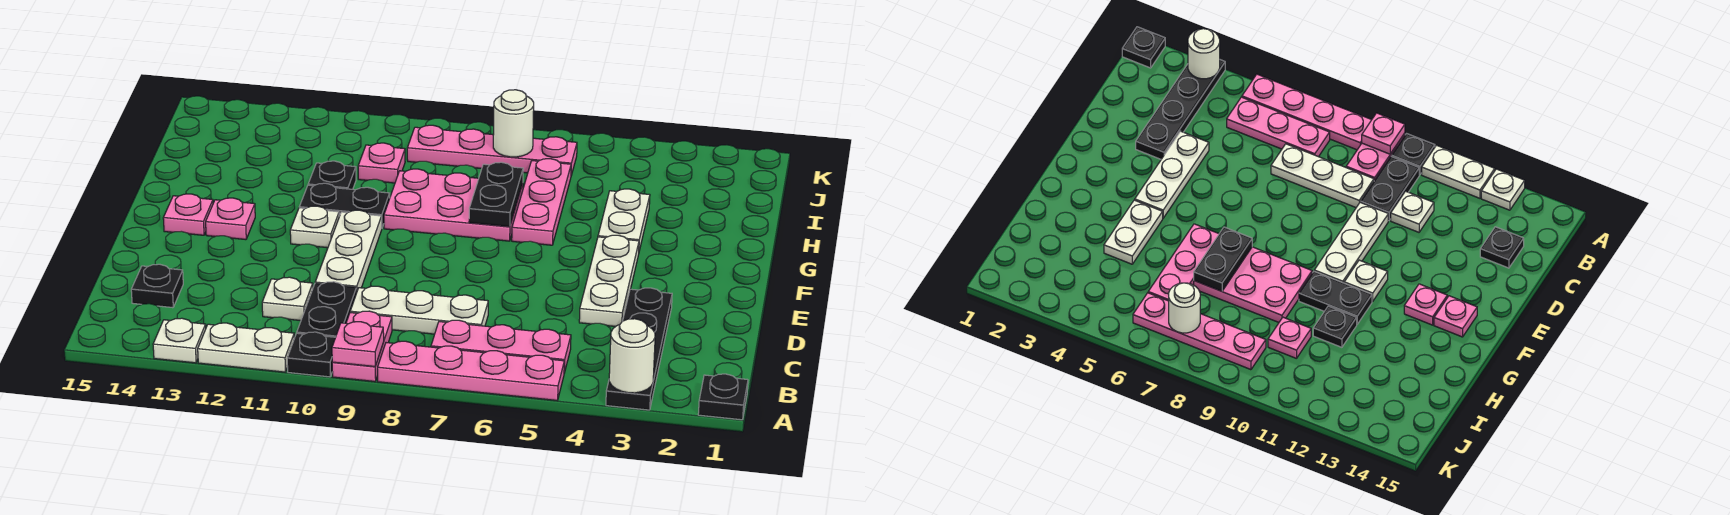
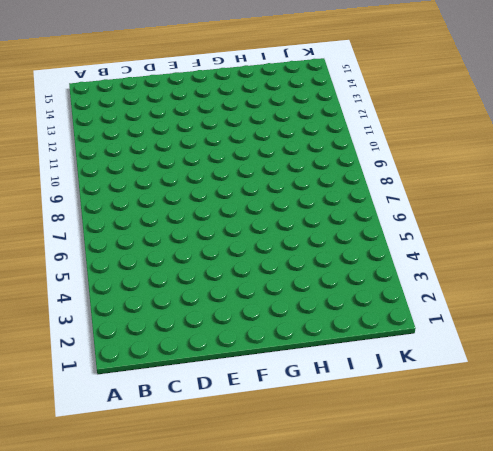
none -> black plate A1 level 1
none -> black plate A3:D3 level 1
none -> pink plate A5:A8 level 1

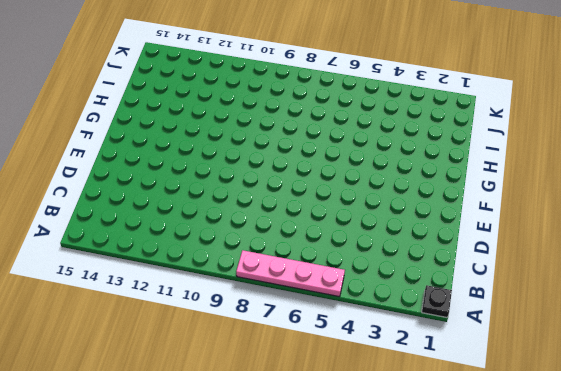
none -> black plate A3:D3 level 1
none -> pink plate A9:B9 level 1
none -> black plate A10 level 1

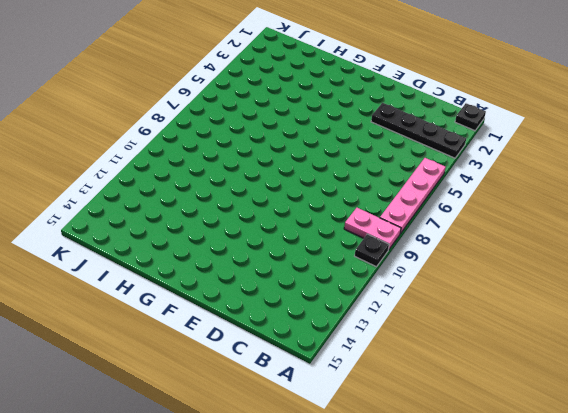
none -> white plate A11:A12 level 1
none -> white plate A13 level 1
none -> pink plate B5:B7 level 1

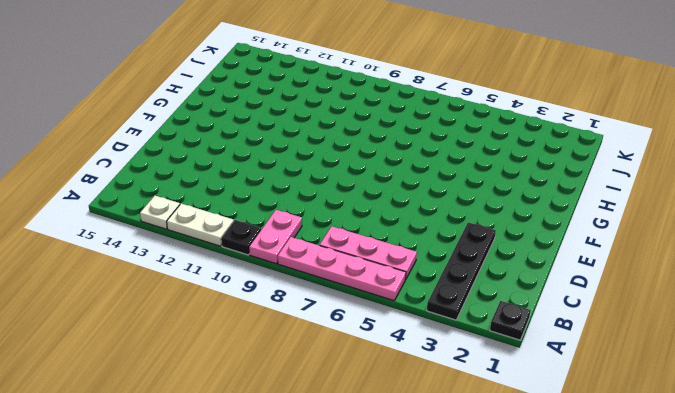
none -> black plate B10:C10 level 1
none -> white plate C7:C9 level 1
none -> white plate C11 level 1

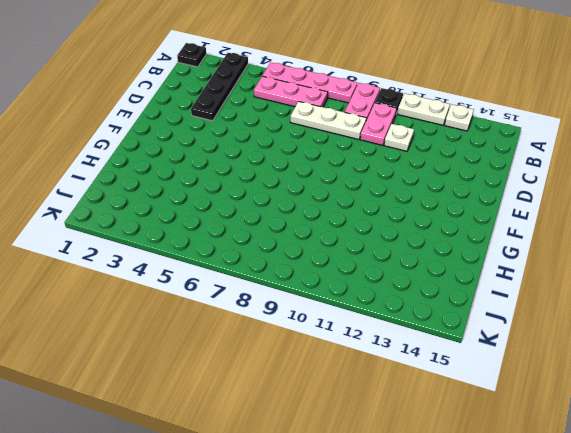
pink plate B10:C10 level 1 -> black plate B10:C10 level 1
none -> black plate C14 level 1
none -> white plate D4:F4 level 1
none -> white plate D10:F10 level 1

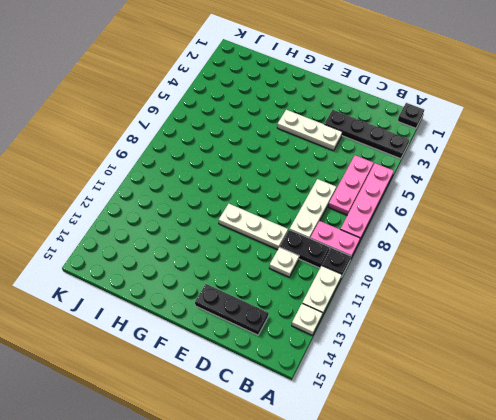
black plate C14:E14 level 1 -> black plate C14 level 1
none -> white plate F11 level 1
none -> pink plate F13 level 1
none -> pink plate F14 level 1

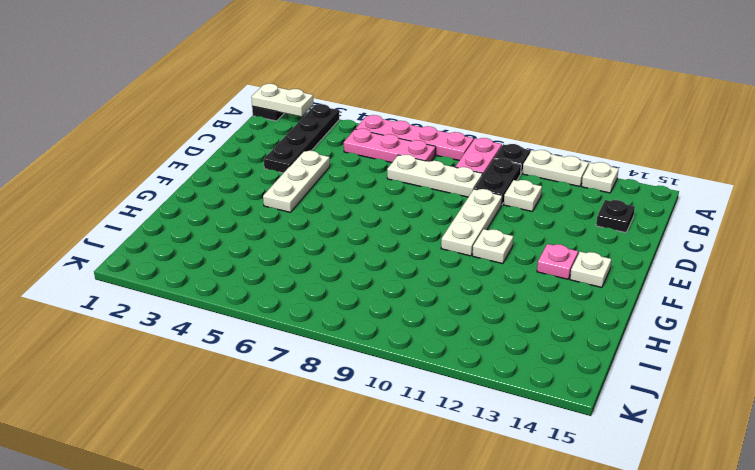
white plate A1:A2 level 2 -> white plate G4:H4 level 1
white plate F14 level 1 -> pink plate F14 level 1
none -> pink plate G6:I6 level 1
none -> pink plate G7:H9 level 1
none -> black plate G10:G11 level 1

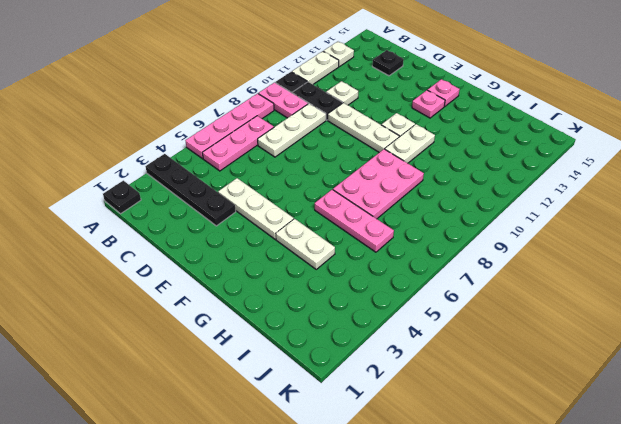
white plate G10:G11 level 1 -> black plate G10:G11 level 1
none -> black plate H11 level 1
none -> pink plate I10 level 1
none -> pink plate J6:J9 level 1

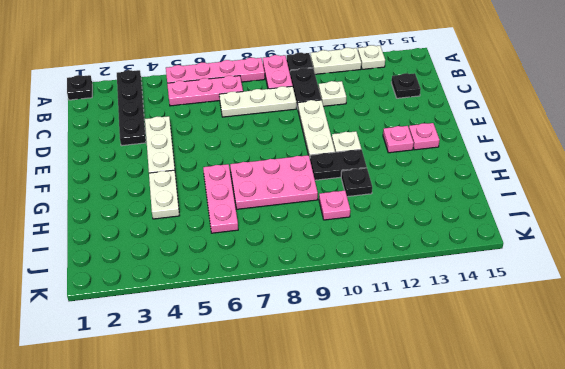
none -> pink plate J6:J9 level 1
none -> white round brick A3 level 2
none -> pink plate A9 level 2

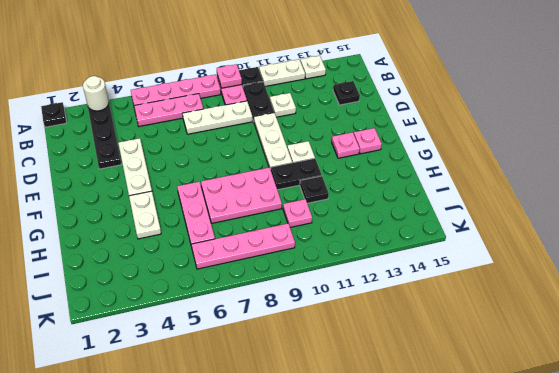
none -> black plate G7:H7 level 2
none -> white round brick J7 level 2

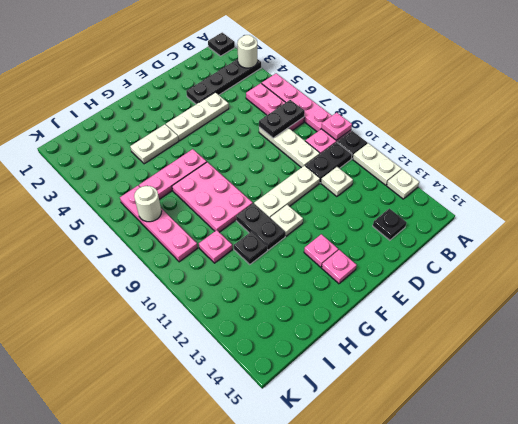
black plate B7:C7 level 2 -> black plate G7:H7 level 2

